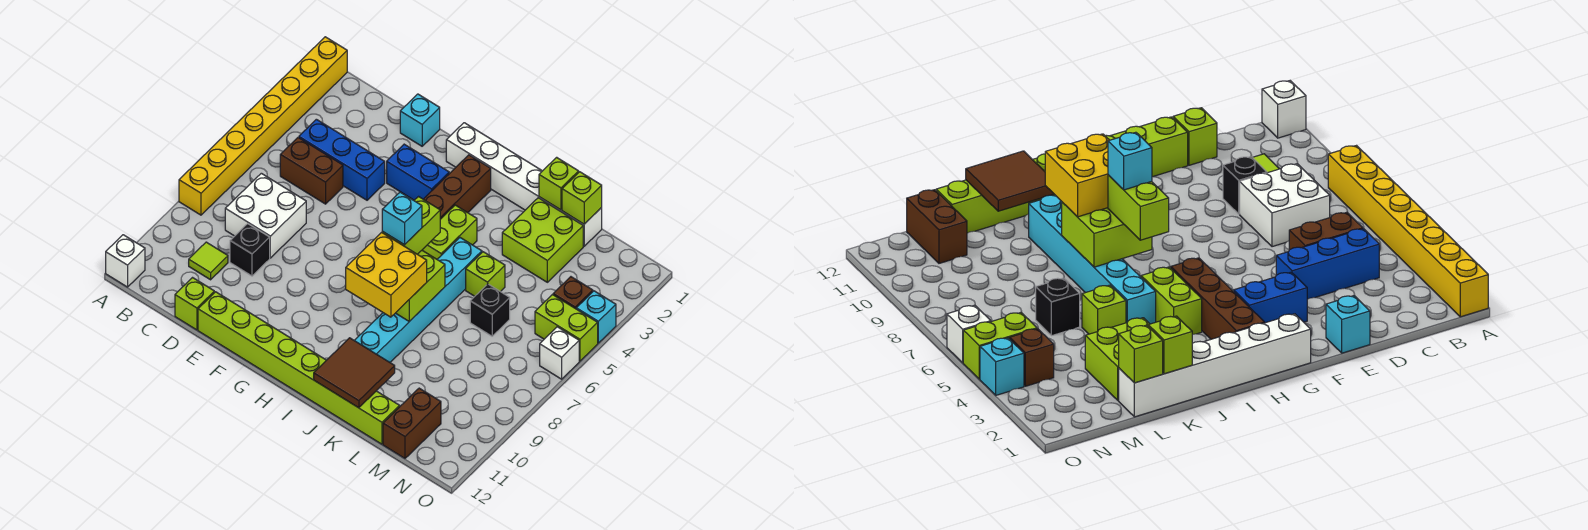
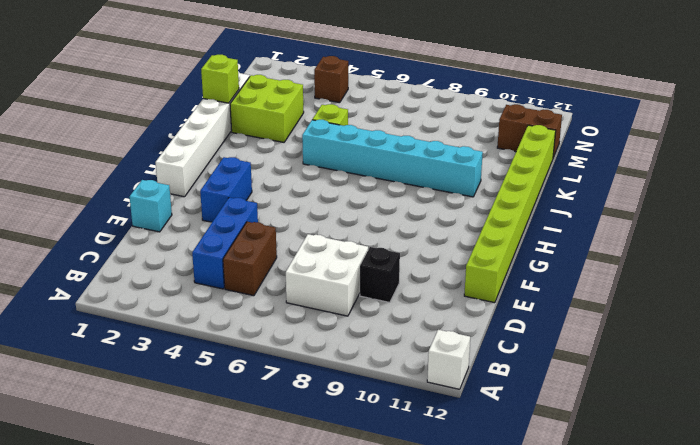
none -> yellow brick A1:A8 level 1
none -> lime tile C10 level 1
none -> lime brick D12 level 1
none -> brown brick H2:H5 level 1

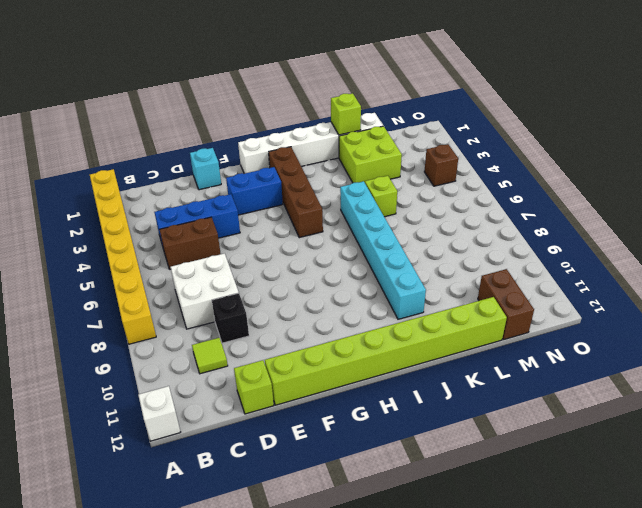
none -> lime brick I4:I5 level 1
none -> black brick L6 level 1
none -> lime brick N5:O5 level 1
none -> cyan brick O4 level 1

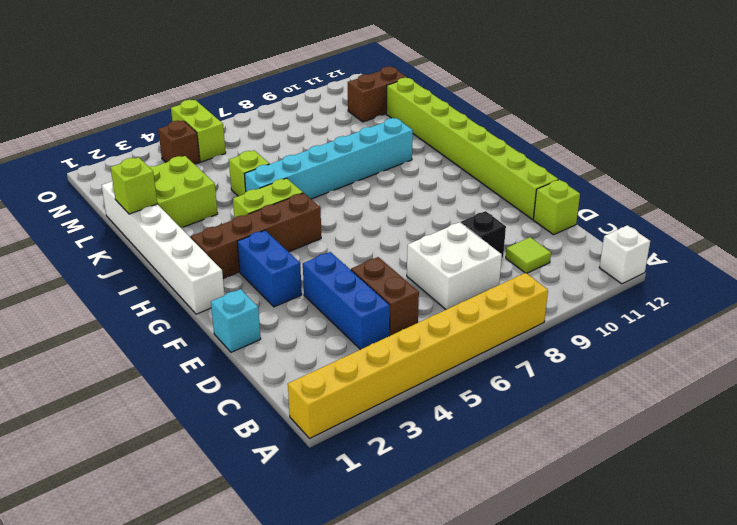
none -> black brick L6 level 1
none -> cyan brick O4 level 1
none -> white brick O6 level 1
none -> lime brick I7:J8 level 2

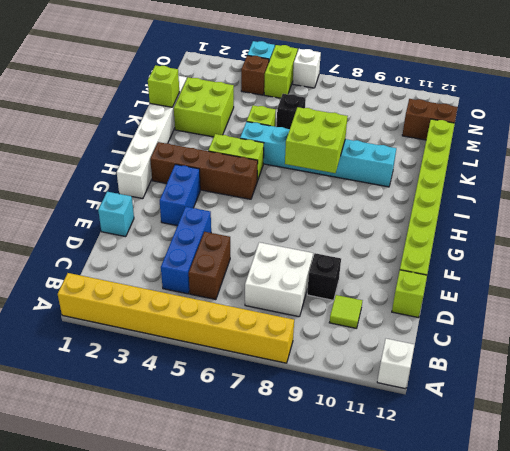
none -> brown tile J11:K12 level 2
none -> lime brick L1 level 2
none -> lime brick I6:I7 level 3
none -> yellow brick I8:J9 level 3

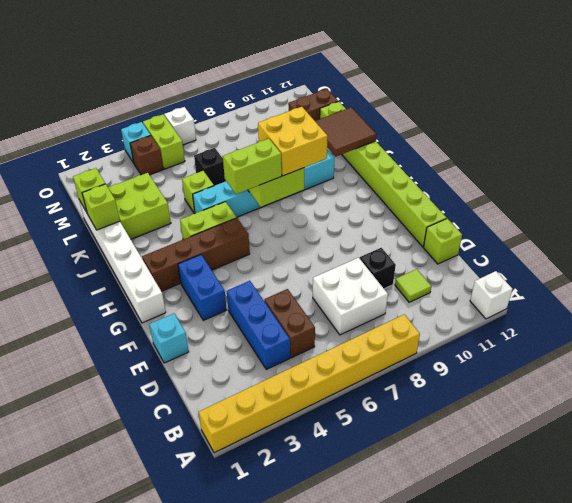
none -> cyan brick I7 level 4

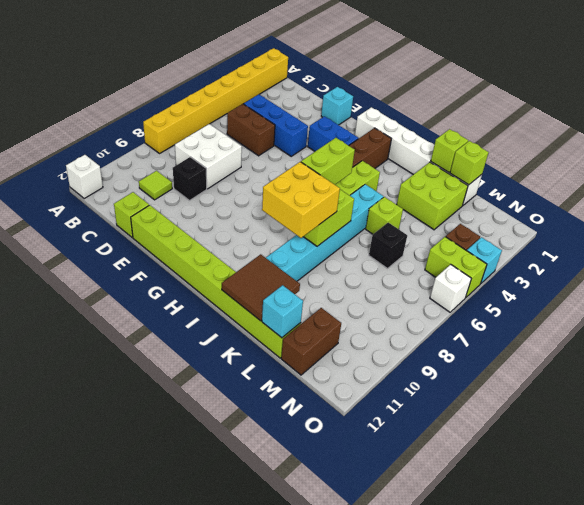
cyan brick L12 level 2 -> cyan brick I7 level 4

